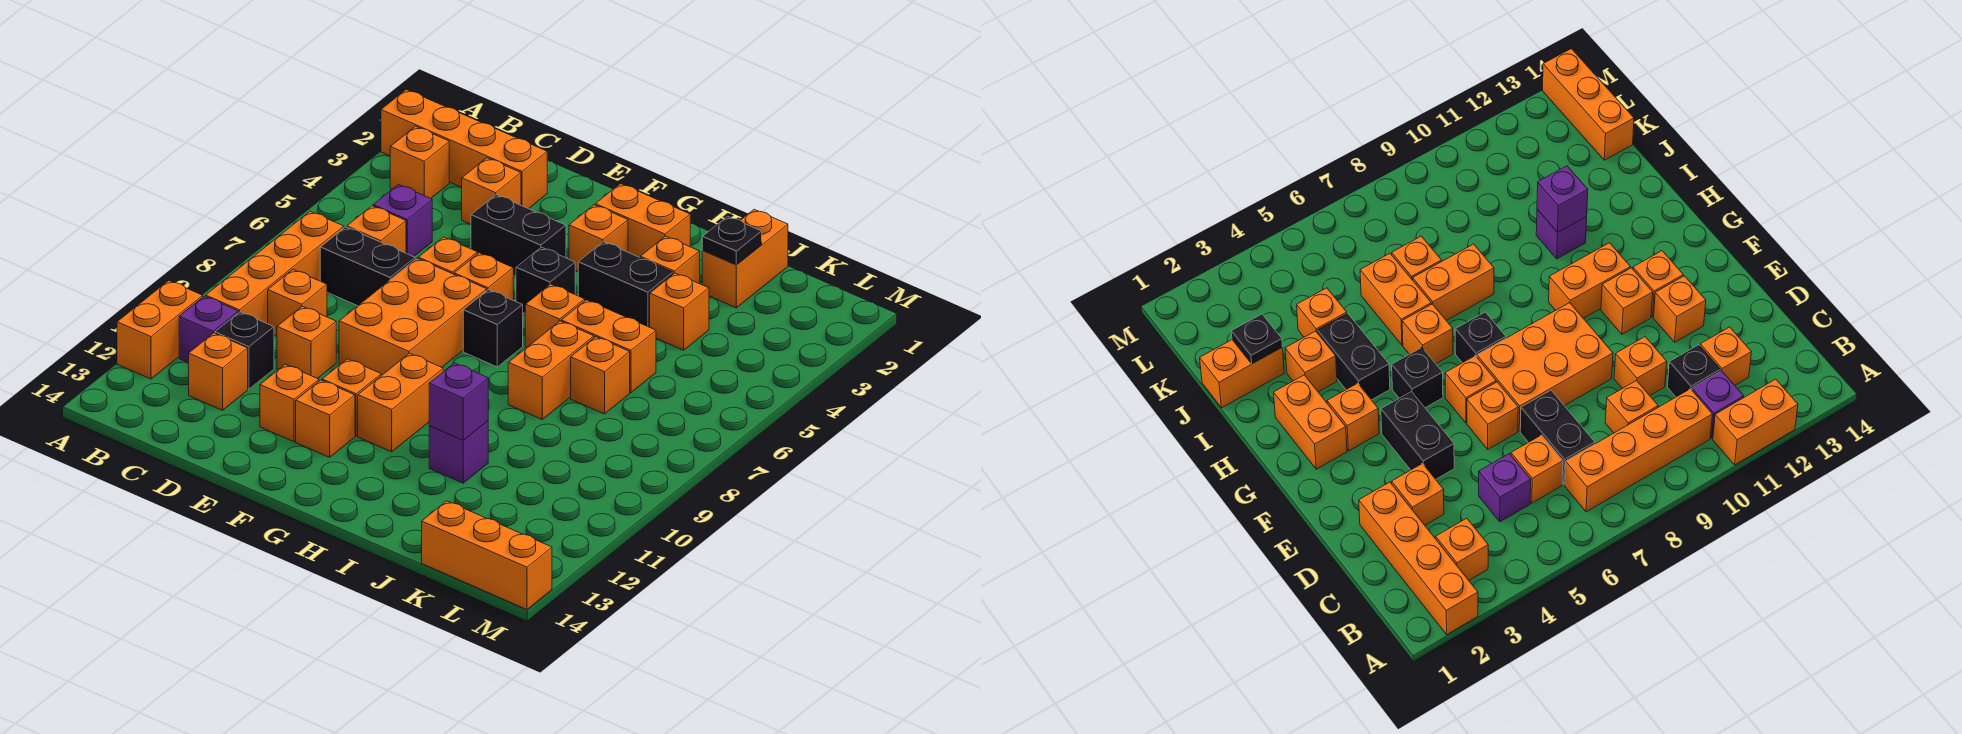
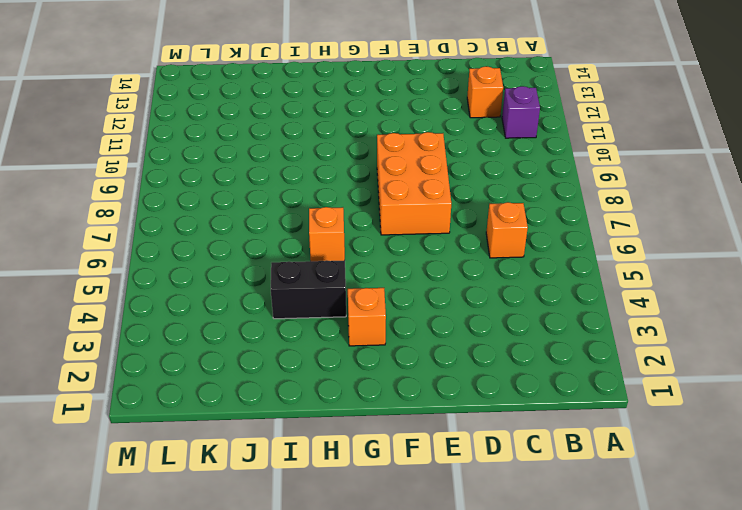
none -> orange brick A2:D2 level 1
none -> orange brick A11:A12 level 1
none -> orange brick B3 level 1
none -> orange brick B7:B10 level 1

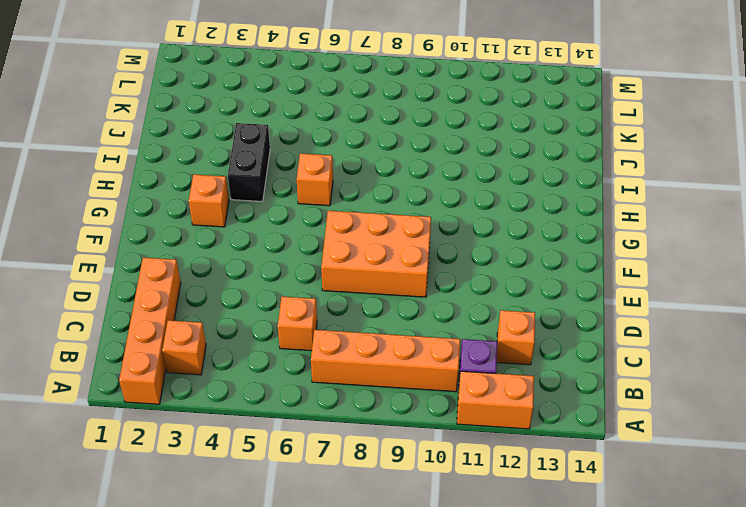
none -> purple brick C5 level 1
none -> black brick C7:D7 level 1
none -> orange brick C9 level 1
none -> black brick C11 level 1

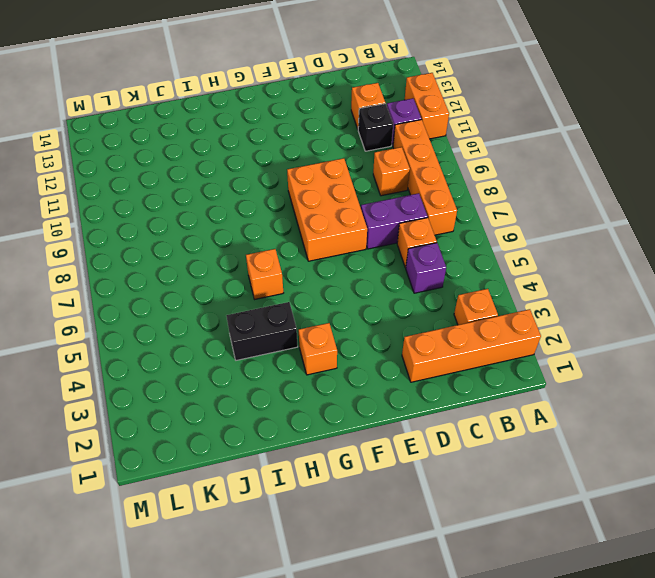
purple brick C7:D7 level 1 -> black brick C7:D7 level 1
none -> orange brick D3 level 1
none -> orange brick D10 level 1
none -> black brick E4:F4 level 1
none -> orange brick E6 level 1

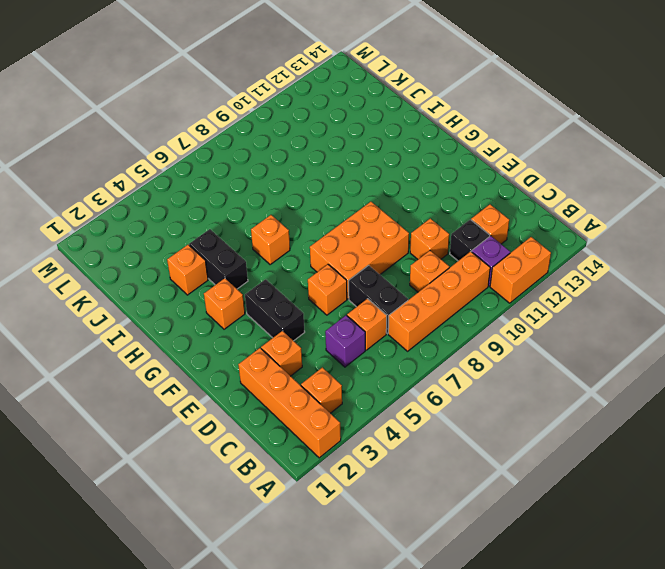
none -> orange brick E12 level 1
none -> orange brick F6 level 1
none -> orange brick F11 level 1
none -> orange brick F12 level 1

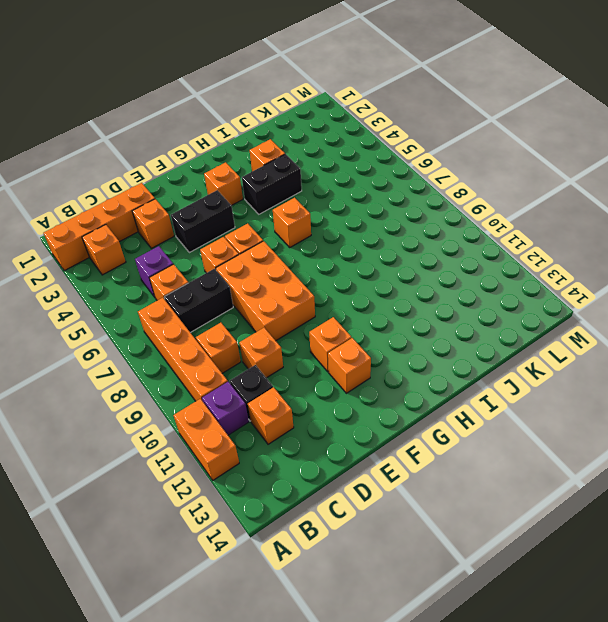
none -> orange brick E12 level 1
none -> orange brick G2:H2 level 1
none -> black brick G5 level 1
none -> black brick G7 level 1

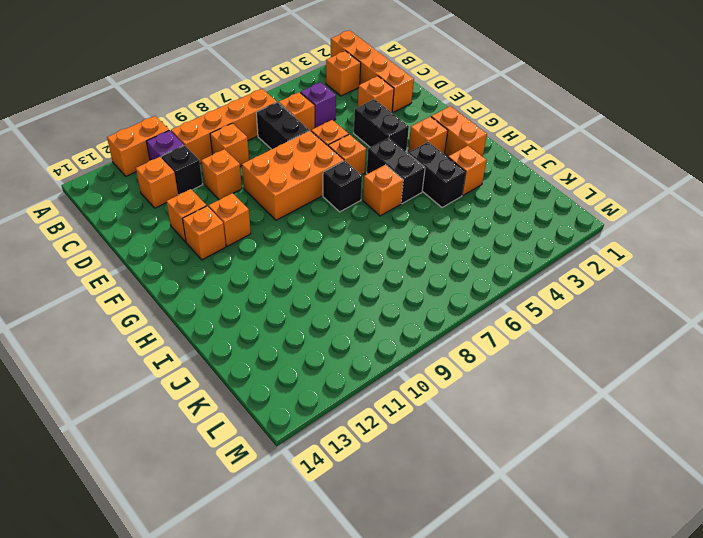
black brick G5:H5 level 1 -> black brick G5 level 1
none -> orange brick G10:G11 level 1
none -> orange brick I6:J6 level 1
none -> orange brick I7:I8 level 1
none -> purple brick I11 level 1

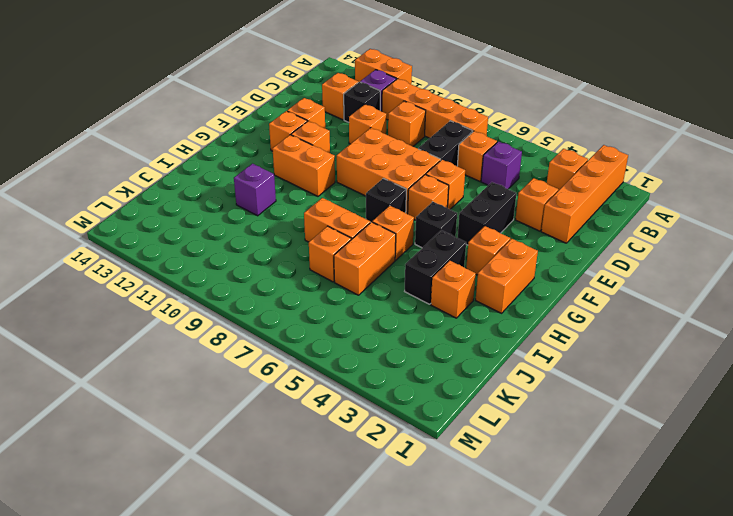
none -> orange brick J1:J2 level 1
none -> orange brick J4 level 1
none -> orange brick K14:M14 level 1
none -> purple brick I11 level 2

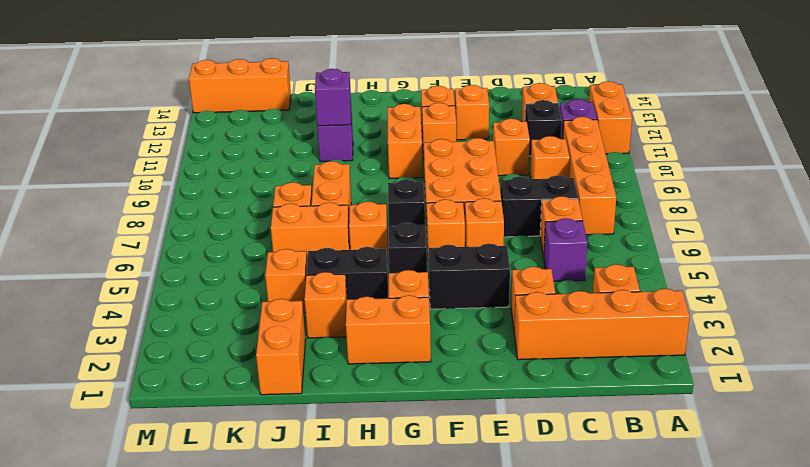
none -> black plate J2 level 2

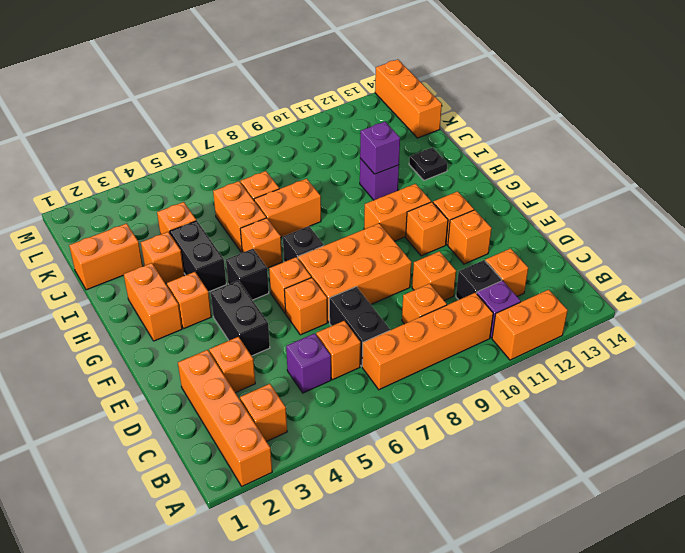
black plate I13 level 1 -> black plate J2 level 2

